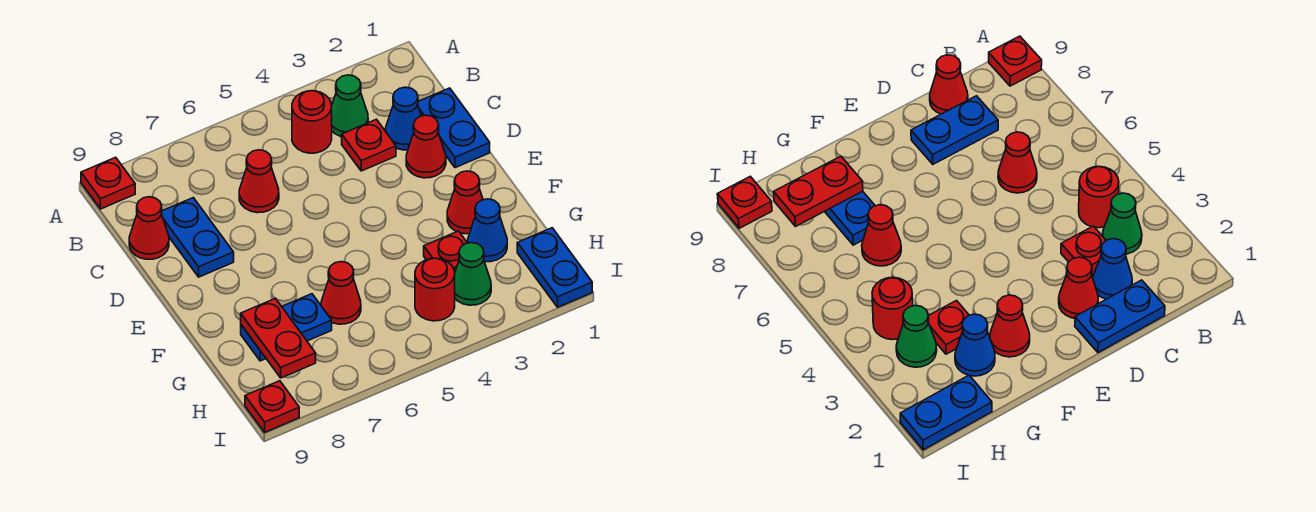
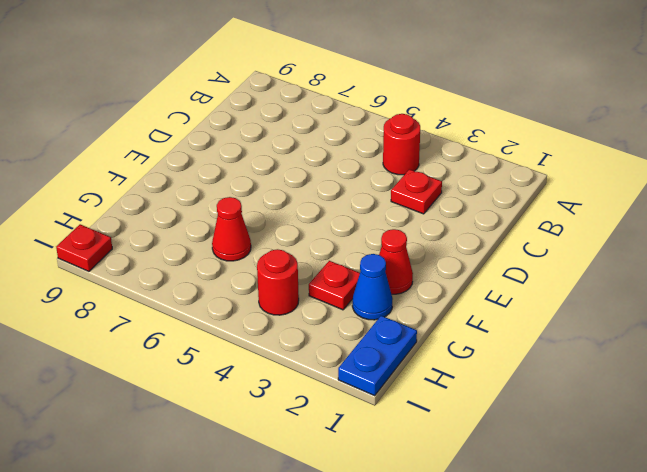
none -> red plate A9 level 1
none -> green cone B3 level 1
none -> blue plate C1:D1 level 1

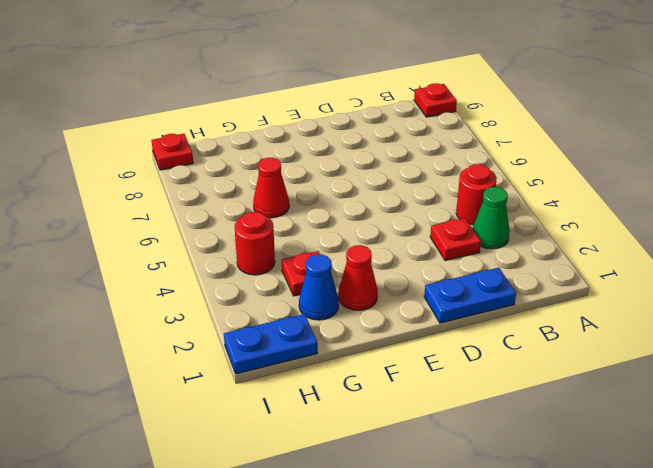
none -> blue cone C2 level 1
none -> red cone C6 level 1
none -> blue plate C8:D8 level 1

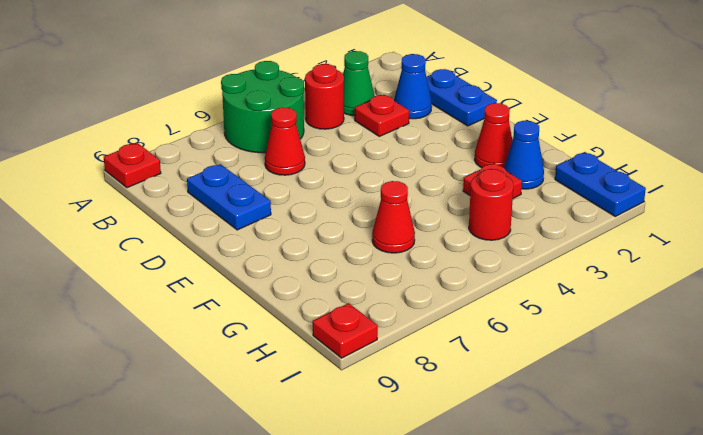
green round brick A5:B6 level 1 -> none
none -> red cone C9 level 1
none -> red cone D2 level 1
none -> blue plate G7:G8 level 1

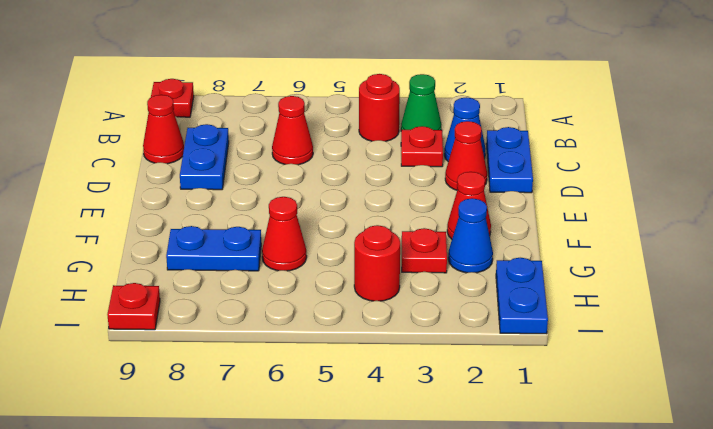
none -> green cone H3 level 1
none -> red plate G8:H8 level 2

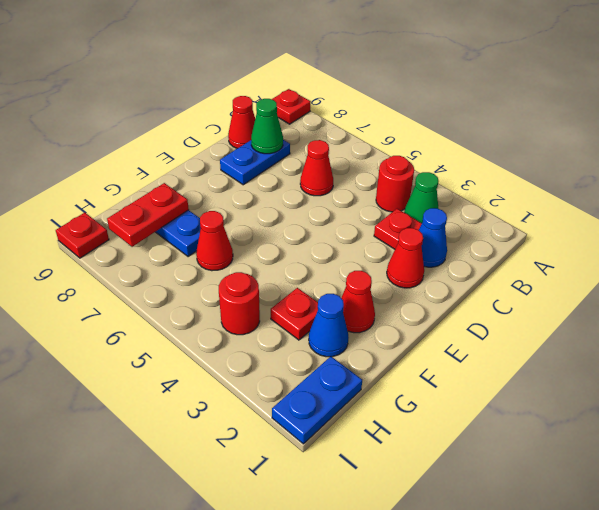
green cone C8 level 2 -> green cone H3 level 1
none -> blue plate C1:D1 level 1

